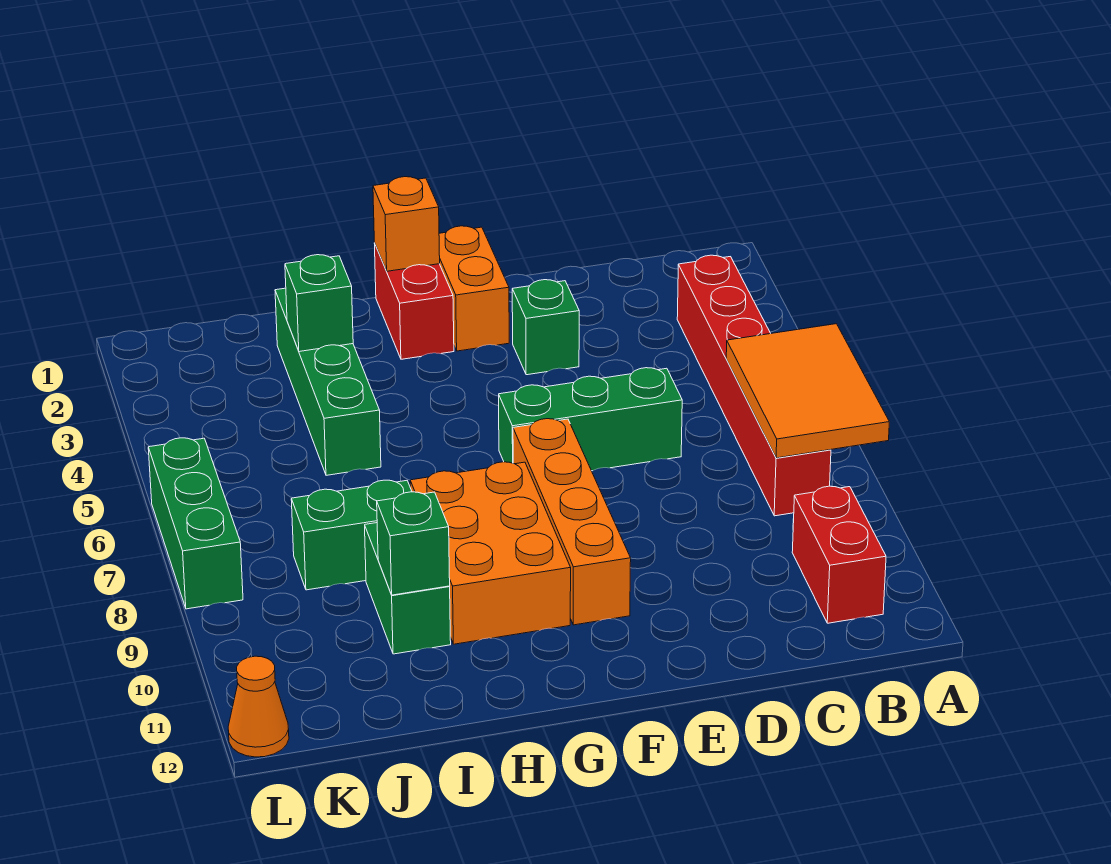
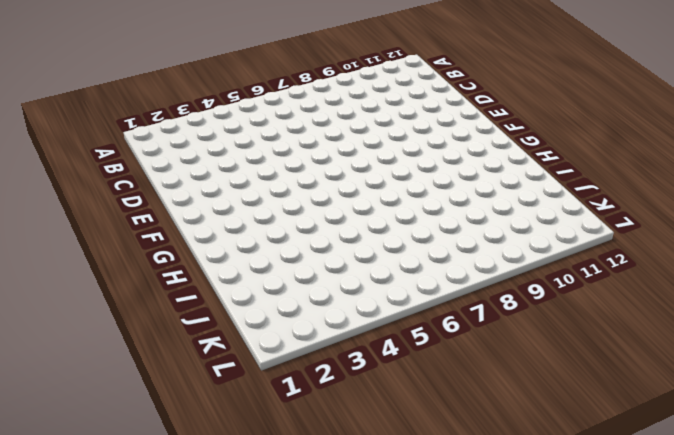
none -> red brick B3:B8 level 1
none -> red brick B10:B11 level 1
none -> green brick D6:F6 level 1

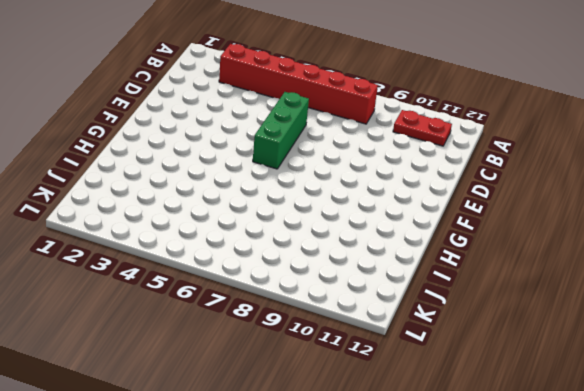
red plate B10:B11 level 1 -> red brick B10:B11 level 1
none -> green brick E3 level 1
none -> orange brick F1:F2 level 1
none -> orange brick F7:F10 level 1

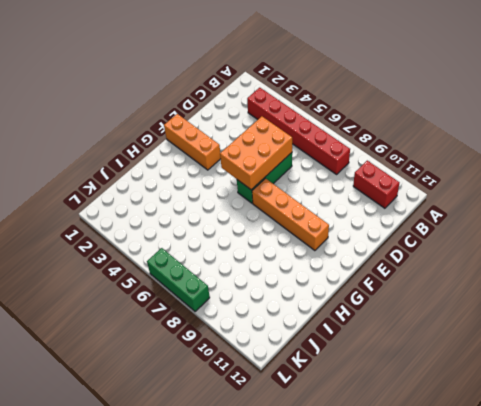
orange brick D5:F6 level 2 -> orange brick G8:H10 level 1
orange brick F1:F3 level 1 -> orange brick F1:F2 level 1
none -> green brick E3 level 1
none -> red brick G1:G2 level 1
none -> green brick I2:I5 level 1

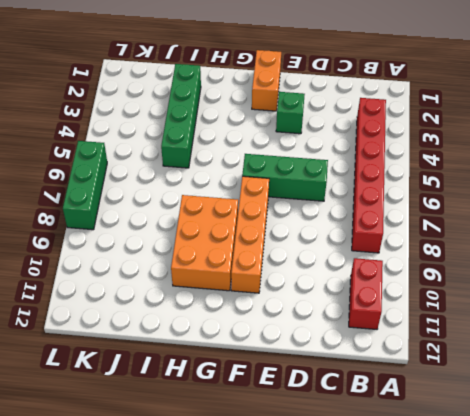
none -> red brick G1:G2 level 1
none -> green brick I8:J8 level 1
none -> green brick I9:I10 level 1

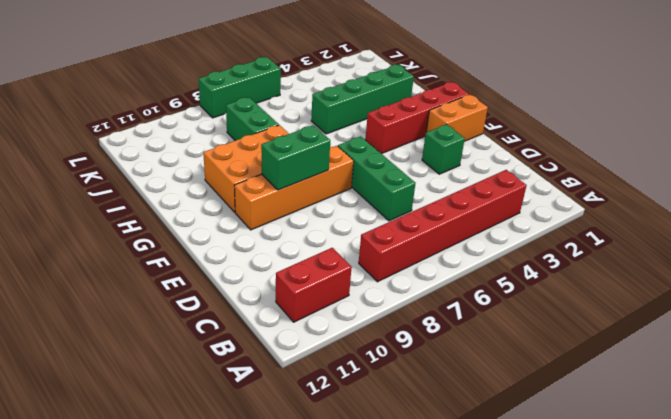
green brick F8:F9 level 2 -> green brick I9:I10 level 1
red brick G1:G4 level 1 -> red brick G1:G2 level 1
none -> orange cone L12 level 1
none -> orange tile A6:B8 level 2
none -> orange brick G1 level 2

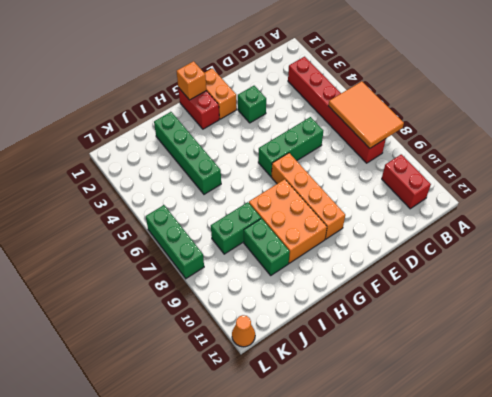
none -> green brick I3 level 2
none -> green brick I10 level 2

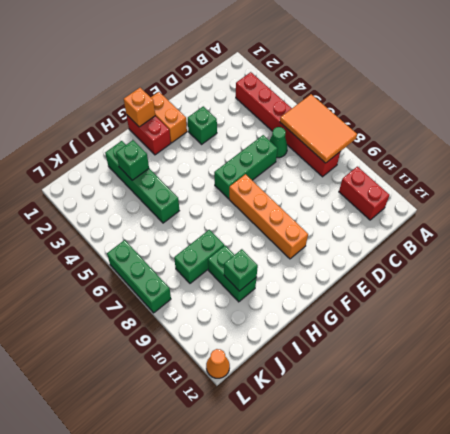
green cone C6 level 1 -> none
none -> orange brick G8:H10 level 1

